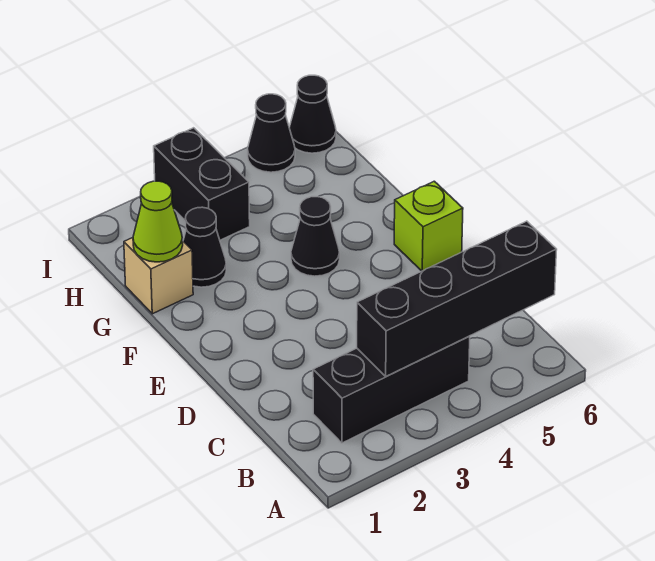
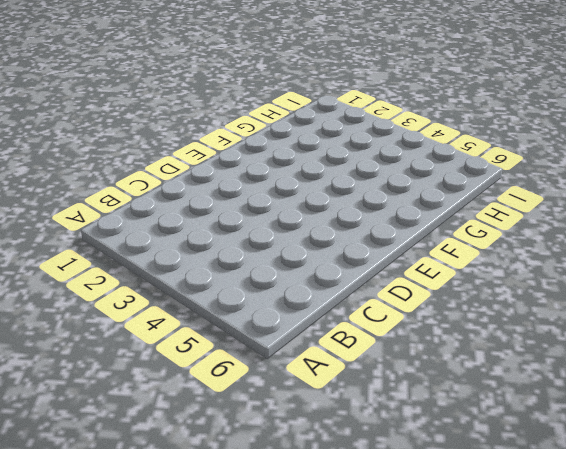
none -> black brick B2:B4 level 1
none -> lime brick E6 level 1

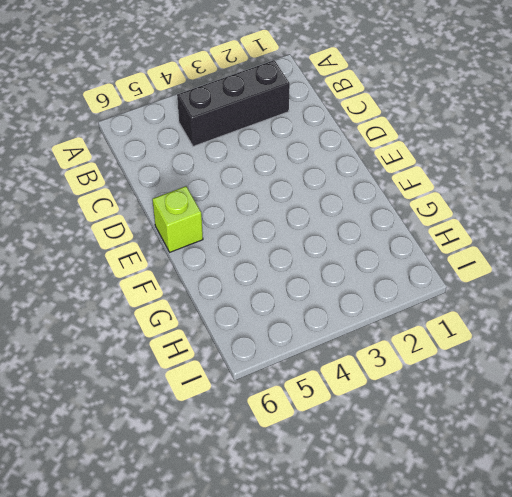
none -> black cone F4 level 1
none -> tan brick G1 level 1

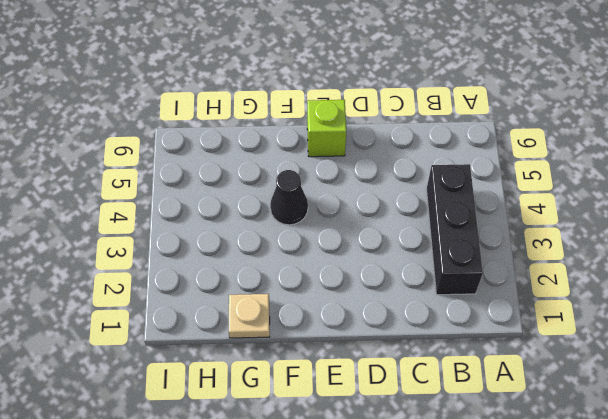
tan plate G1 level 1 -> tan brick G1 level 1
none -> black cone G2 level 1
none -> black brick H3:I3 level 1

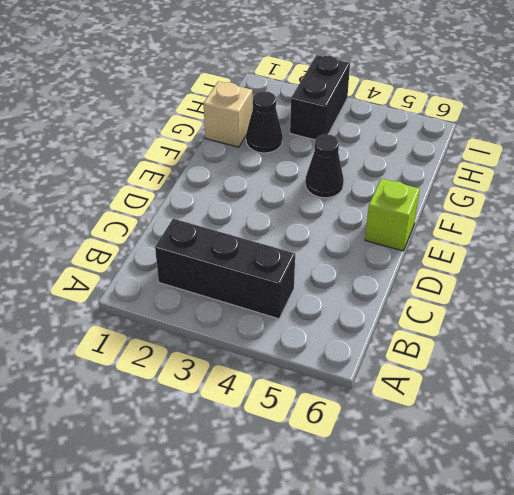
none -> black cone I5 level 1
none -> black cone I6 level 1

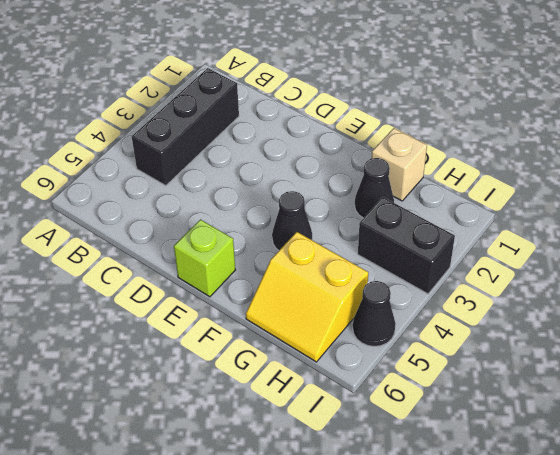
yellow slope G5:H6 level 1 top 5 -> none
none -> black cone I6 level 1
none -> black brick B3:B6 level 2

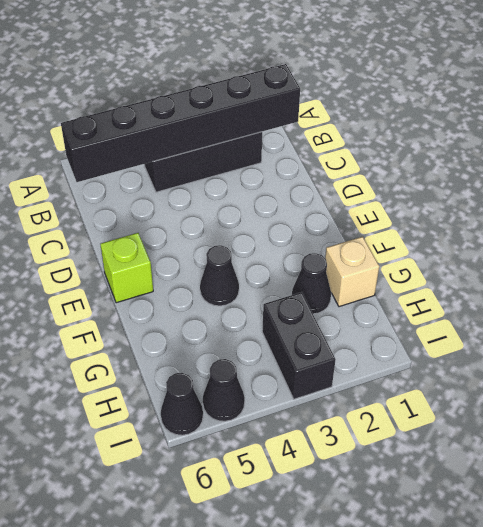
black brick B1:B6 level 2 -> black brick B3:B6 level 2
none -> lime cone G1 level 2

